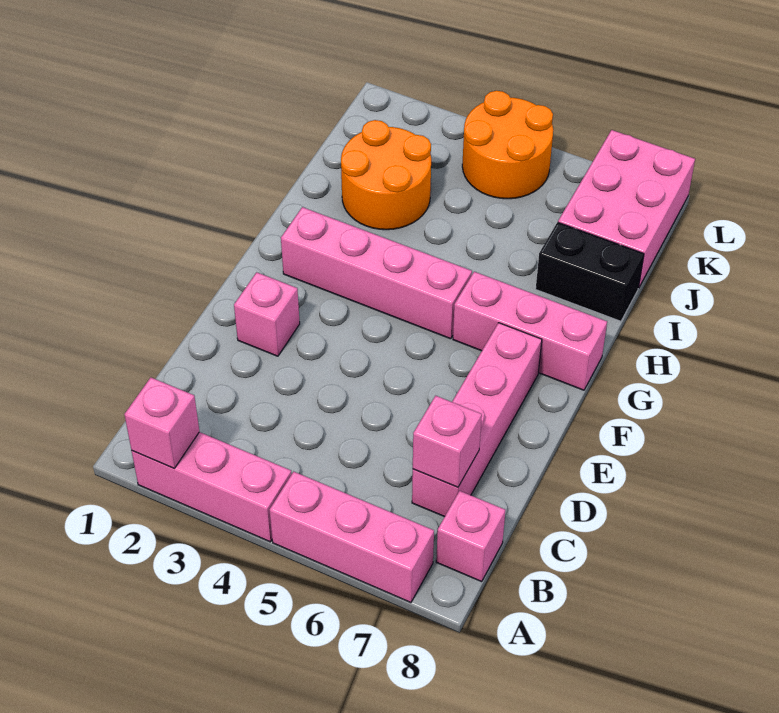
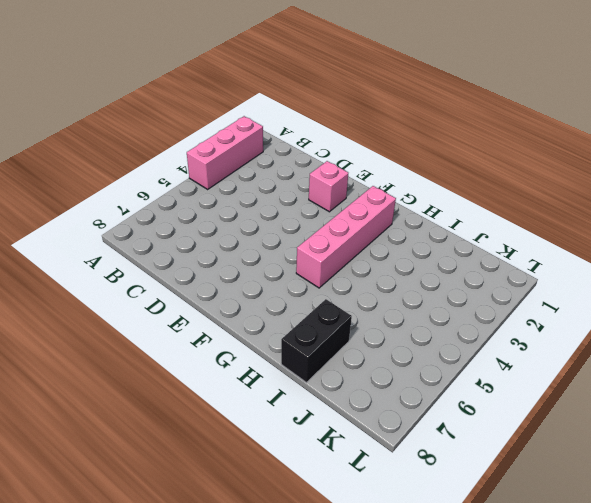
none -> pink brick A5:A7 level 1
none -> pink brick B8 level 1
none -> pink brick C7:F7 level 1

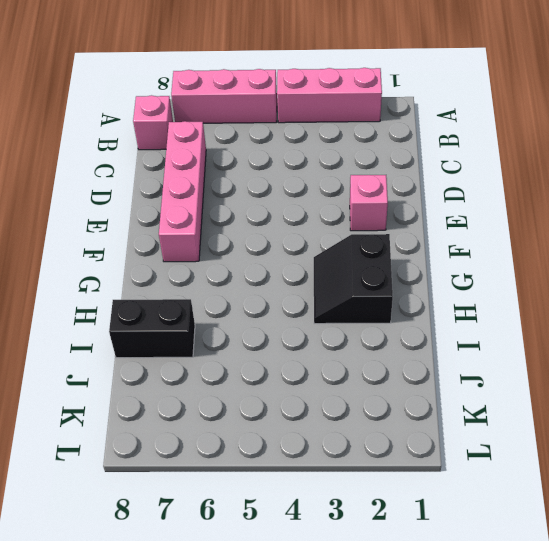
black slope G2:H3 level 1 top 2 -> pink brick G2:G5 level 1
none -> pink brick G6:G8 level 1
none -> orange round brick I2:J3 level 1
none -> pink brick J7:L8 level 1

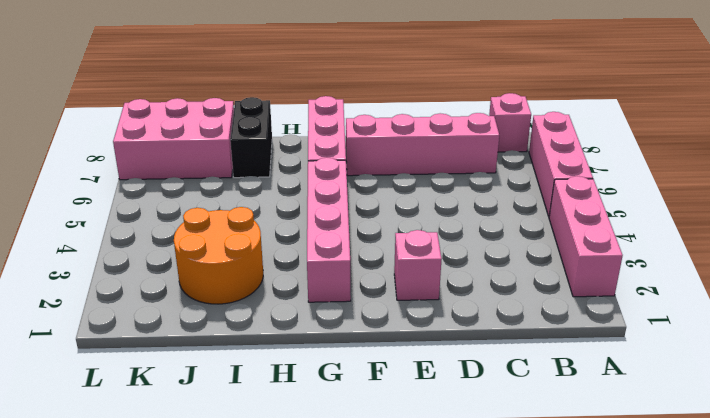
none -> orange round brick K4:L5 level 1
none -> pink brick A2 level 2
none -> pink brick C7 level 2

